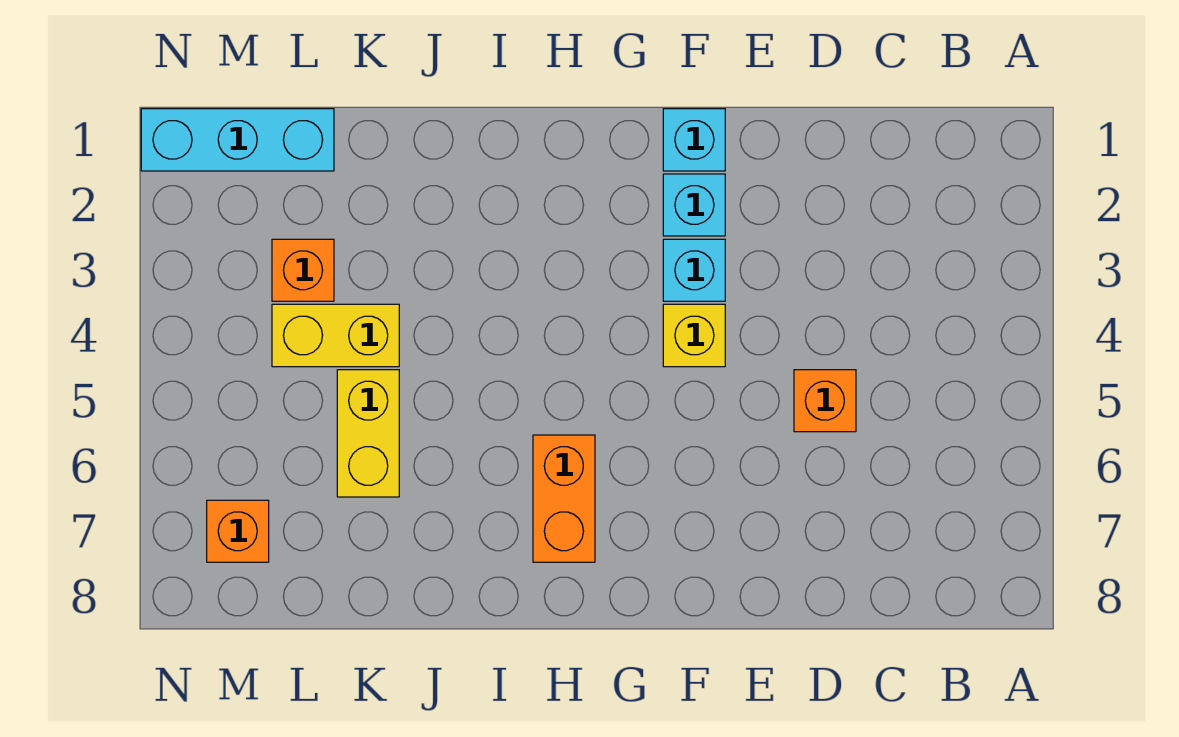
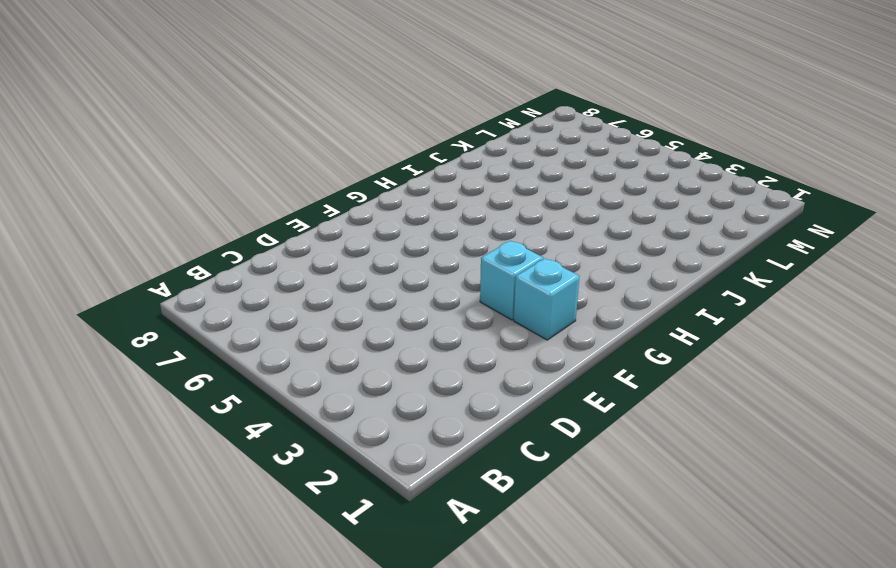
none -> orange brick D5 level 1
none -> cyan brick F1 level 1

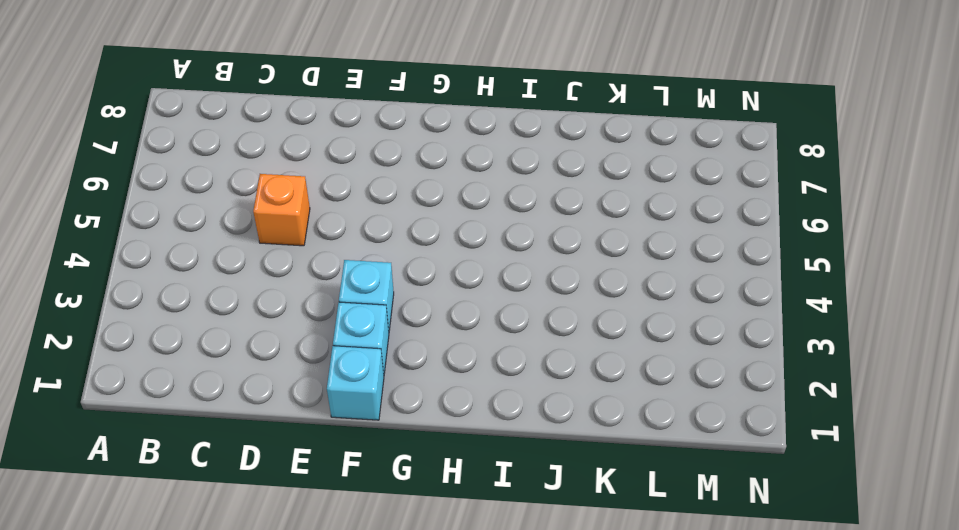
none -> yellow brick F4 level 1
none -> orange brick H6:H7 level 1

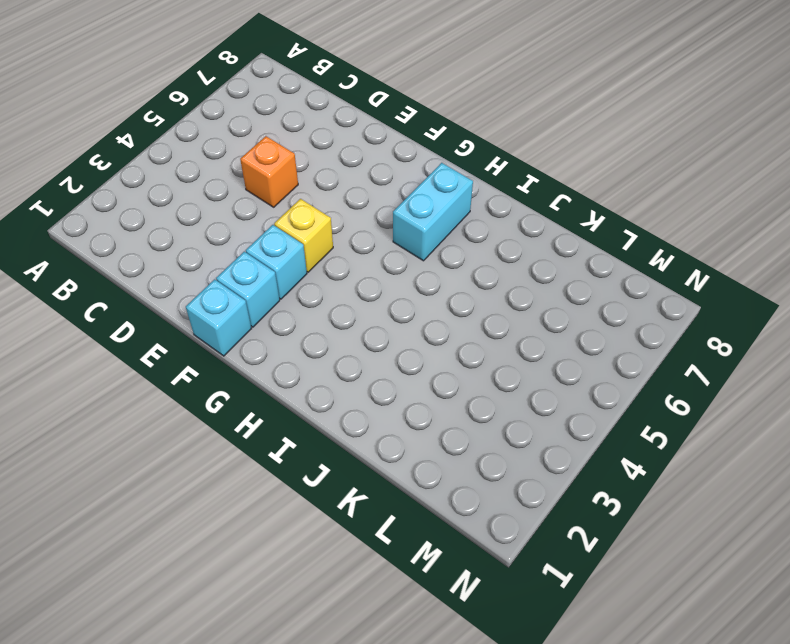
cyan brick H6:H7 level 1 -> orange brick H6:H7 level 1
none -> yellow brick K4:L4 level 1
none -> yellow brick K5:K6 level 1

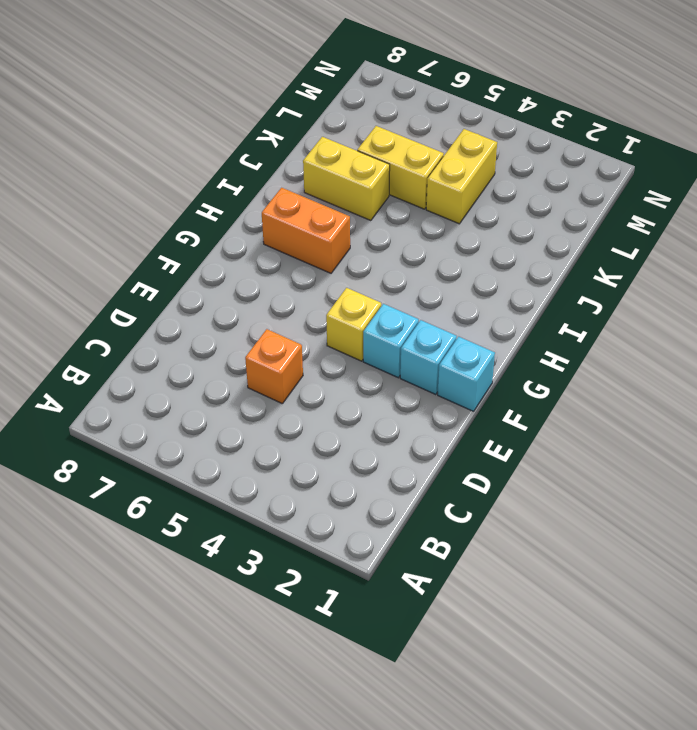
yellow brick J6:J7 level 1 -> none
none -> cyan brick L1:N1 level 1
none -> orange brick L3 level 1

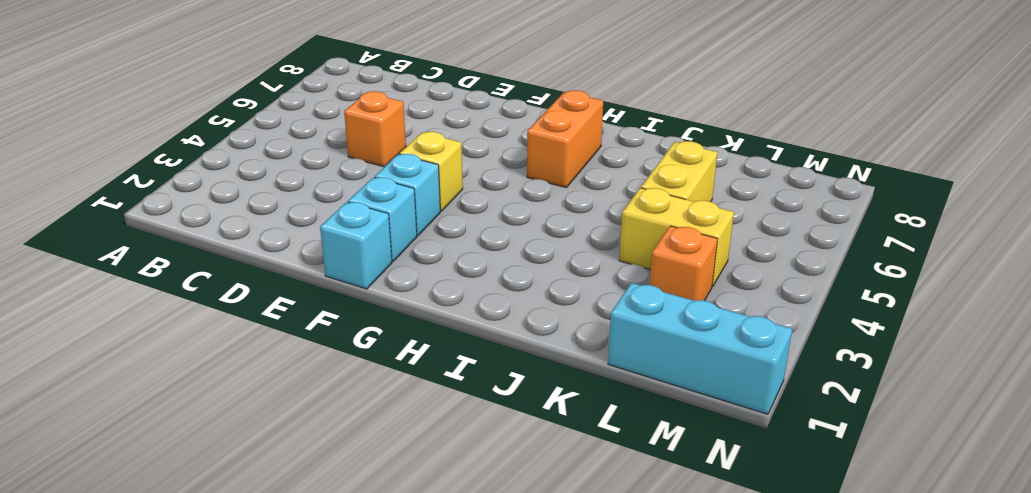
none -> orange brick M7 level 1

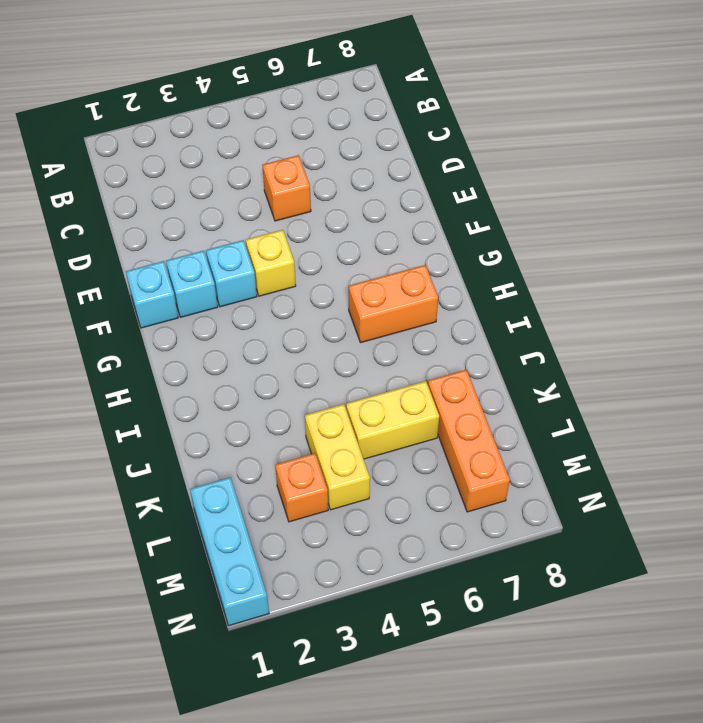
orange brick K7:M7 level 1 -> orange brick M7 level 1

